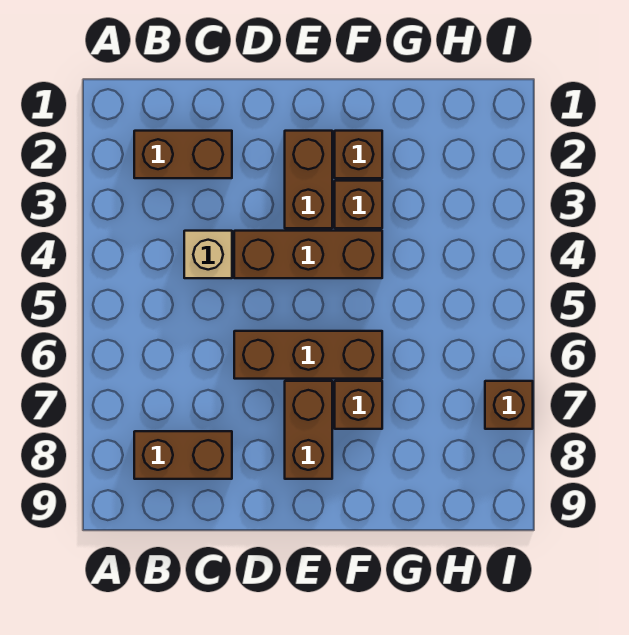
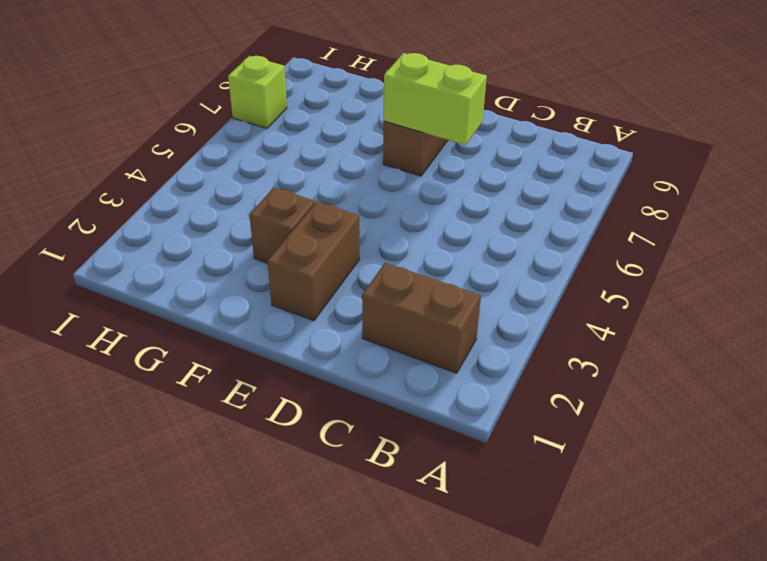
lime brick D7:E7 level 2 -> none
lime brick I7 level 1 -> brown brick I7 level 1
none -> brown brick B8:C8 level 1
none -> tan brick C4 level 1

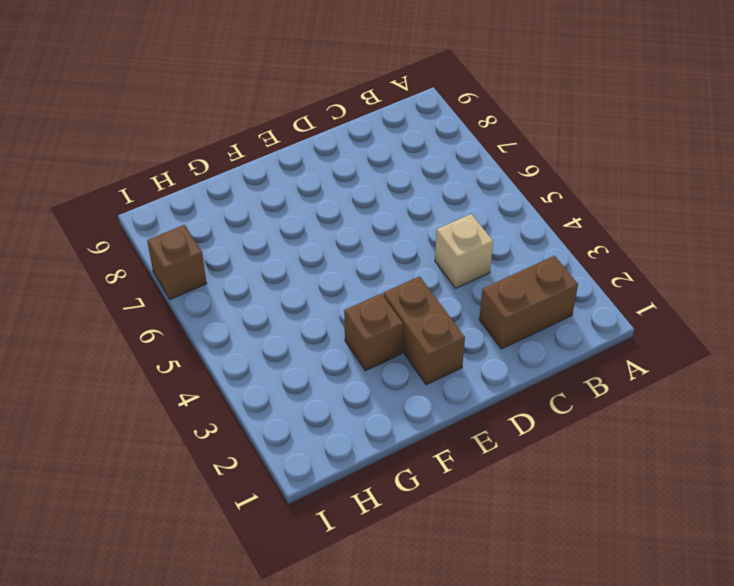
none -> brown brick B8:C8 level 1
none -> brown brick D4:F4 level 1

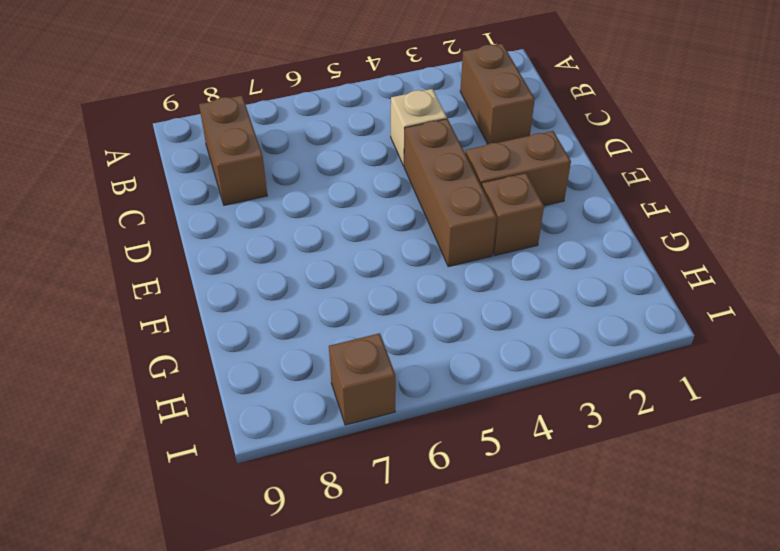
none -> brown brick D6:F6 level 1
none -> brown brick E7:E8 level 1

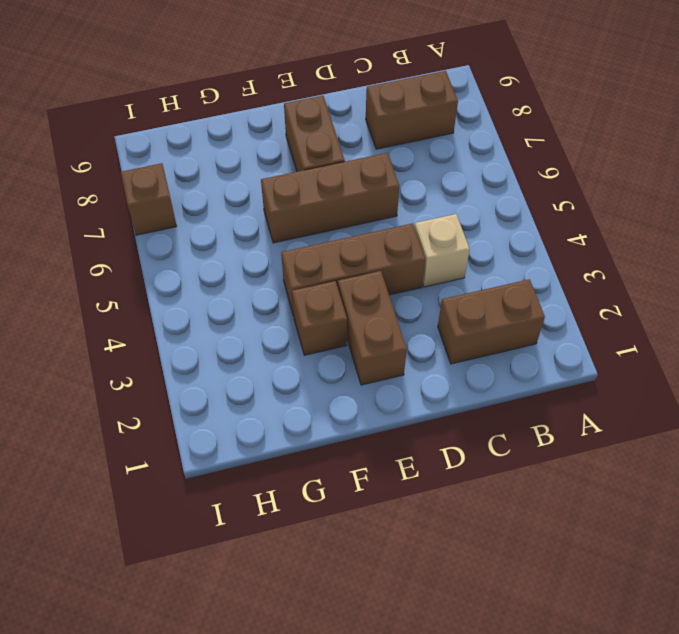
none -> brown brick F2 level 1
none -> brown brick F7 level 1

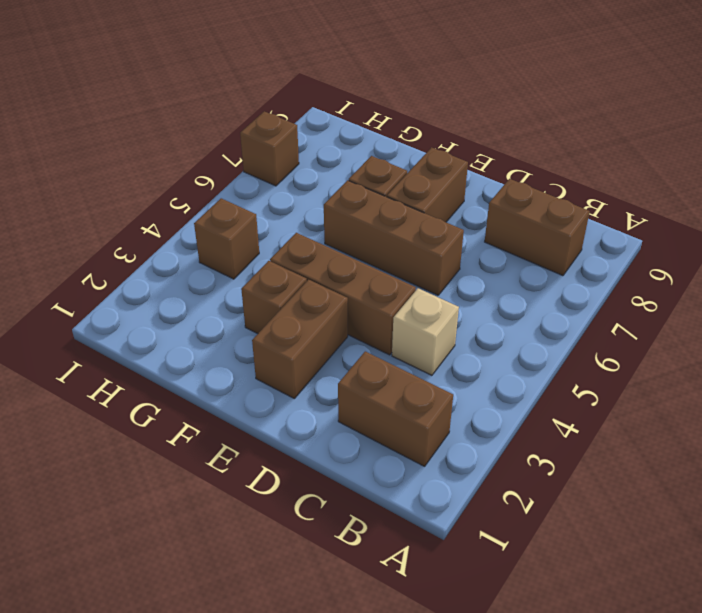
brown brick H4 level 1 -> brown brick F2 level 1

